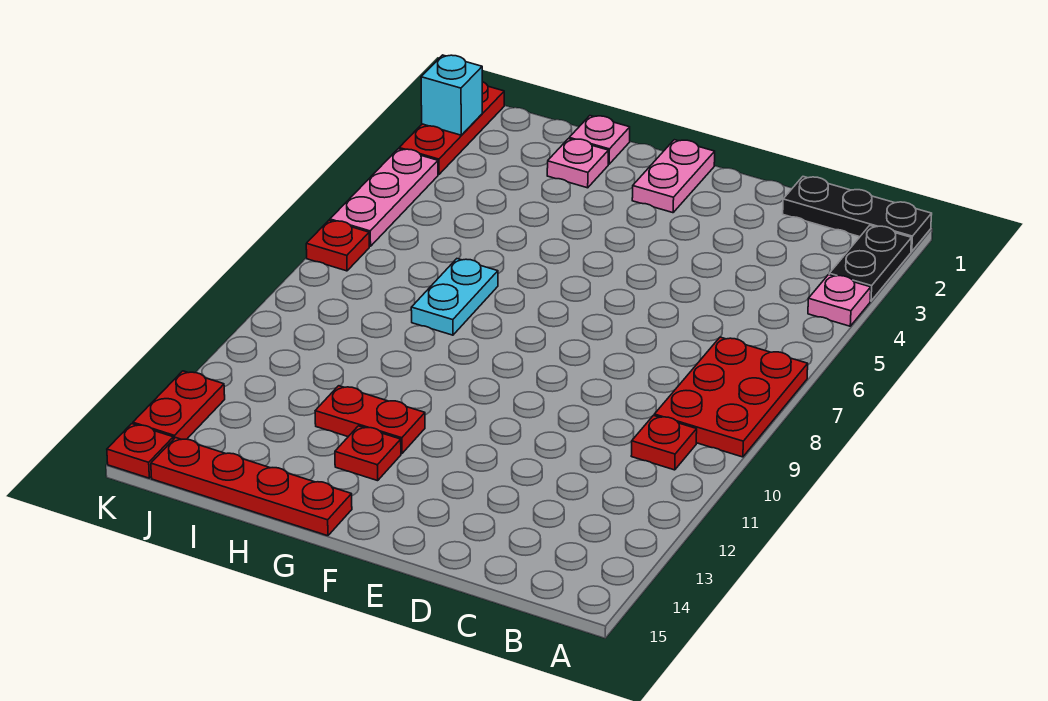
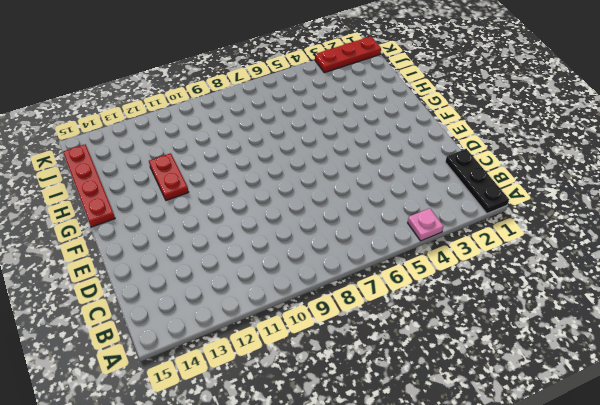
none -> black plate A2:A3 level 1
none -> red plate A7:B9 level 1
none -> red plate B10 level 1

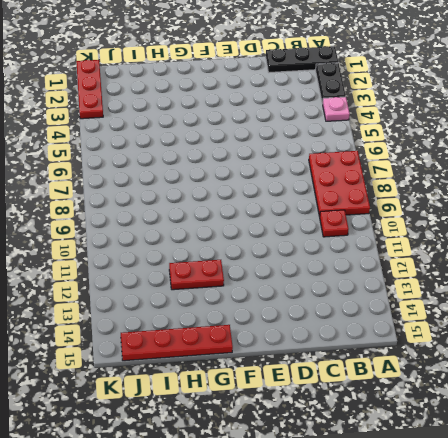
none -> pink plate F1:F2 level 1
none -> red plate G13 level 1
none -> pink plate H1 level 1

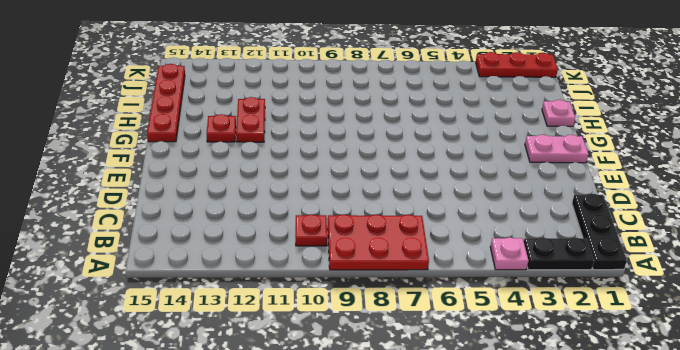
none -> pink plate H2 level 1
none -> cyan plate H7:H8 level 1
none -> pink plate K4:K6 level 1

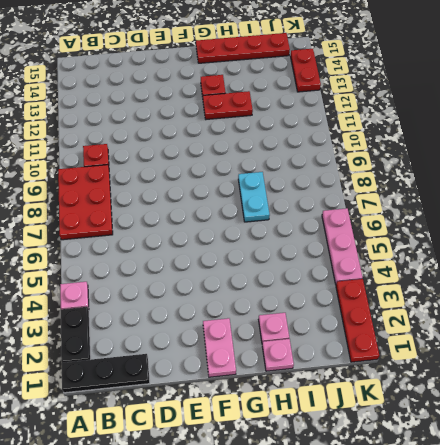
none -> red plate K7 level 1
none -> red plate K15 level 1
none -> cyan brick K2 level 2

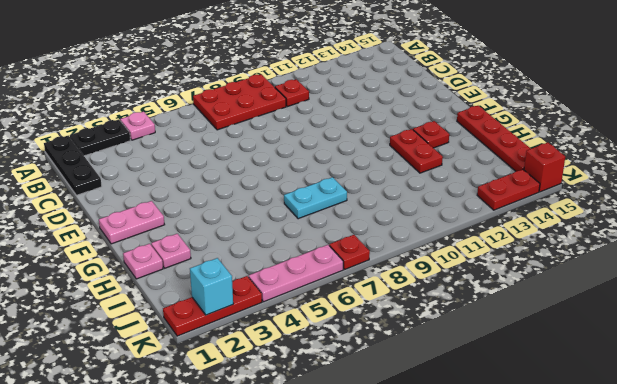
red brick K15 level 1 -> red plate K15 level 1

